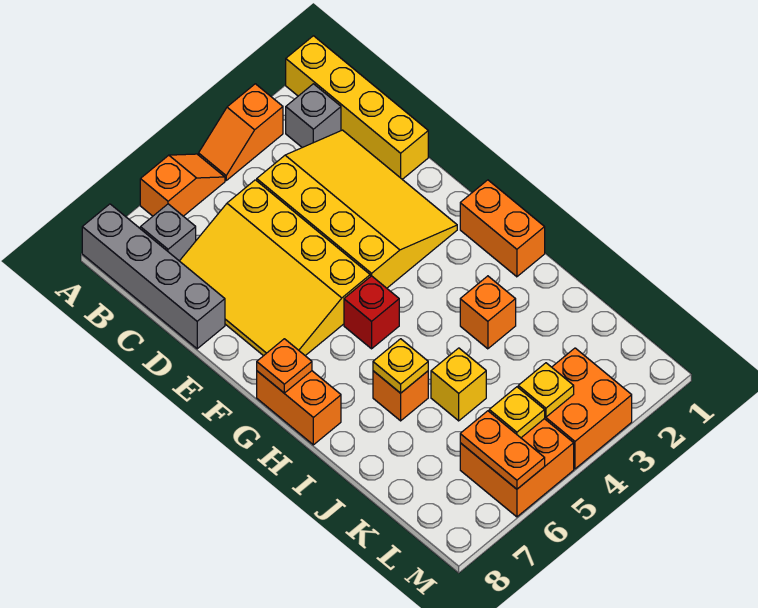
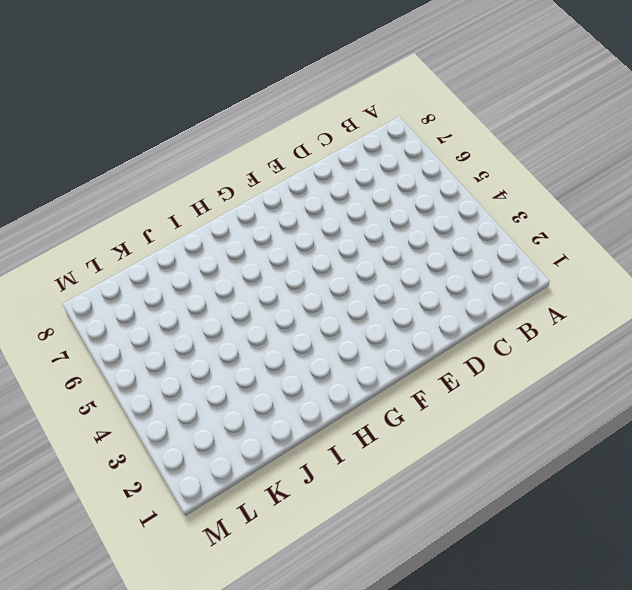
none -> yellow brick A1:D1 level 1
none -> orange slope A3:A4 level 1 top 3
none -> orange slope A5:A6 level 1 top 6

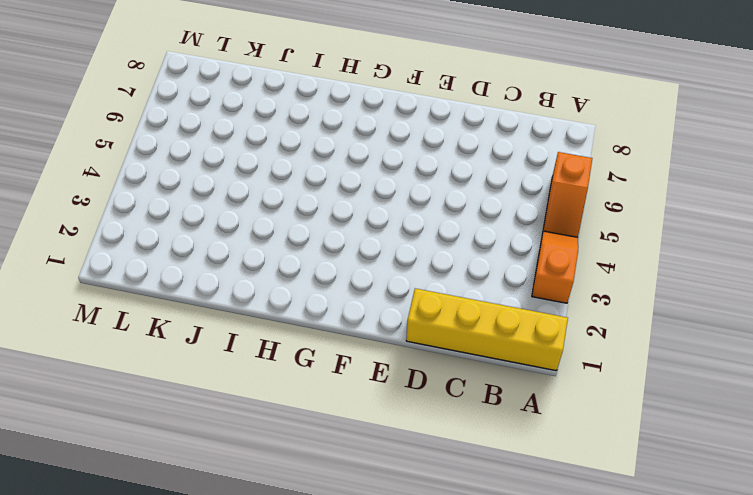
none -> grey brick A8:D8 level 1
none -> grey brick B2 level 1
none -> grey brick B7 level 1

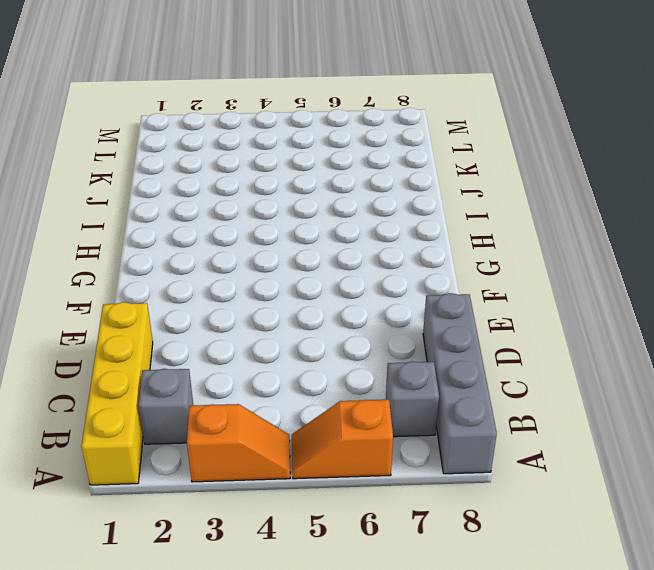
none -> yellow slope C2:F4 level 1 top 4
none -> yellow slope C5:F7 level 1 top 5
none -> orange brick G1:H1 level 1

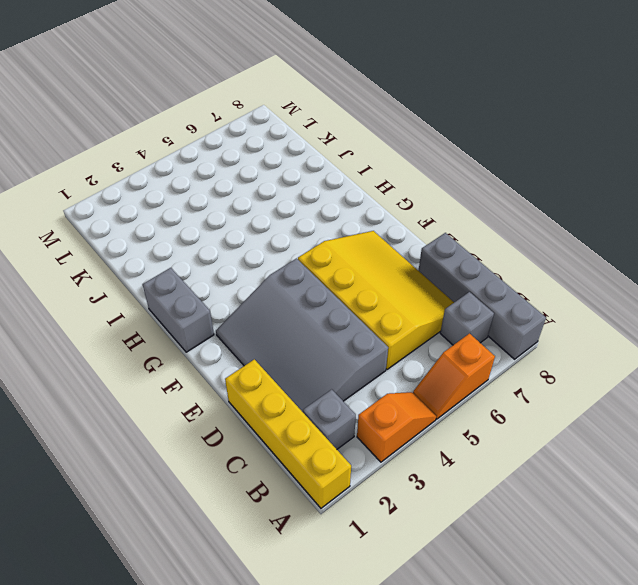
grey slope C2:F4 level 1 top 4 -> yellow slope C2:F4 level 1 top 4
grey brick G1:H1 level 1 -> orange brick G1:H1 level 1
none -> red brick G5 level 1
none -> orange brick G8:H8 level 1
none -> orange brick I3 level 1

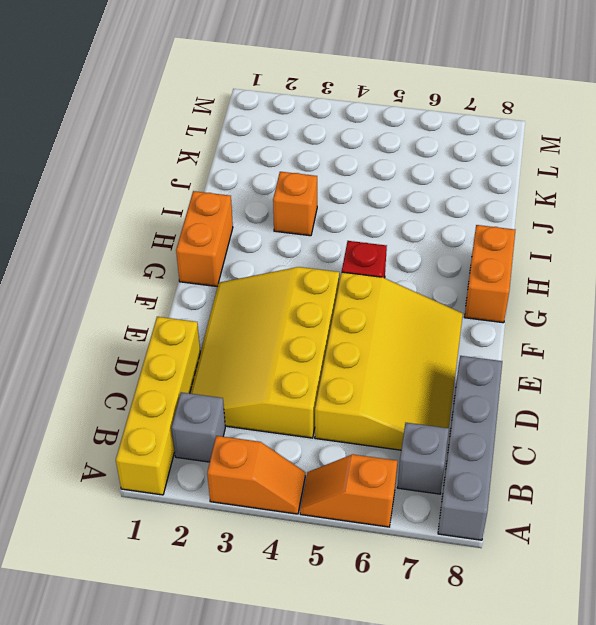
none -> orange brick I6 level 1
none -> yellow brick J5 level 1
none -> orange brick L3:M4 level 1

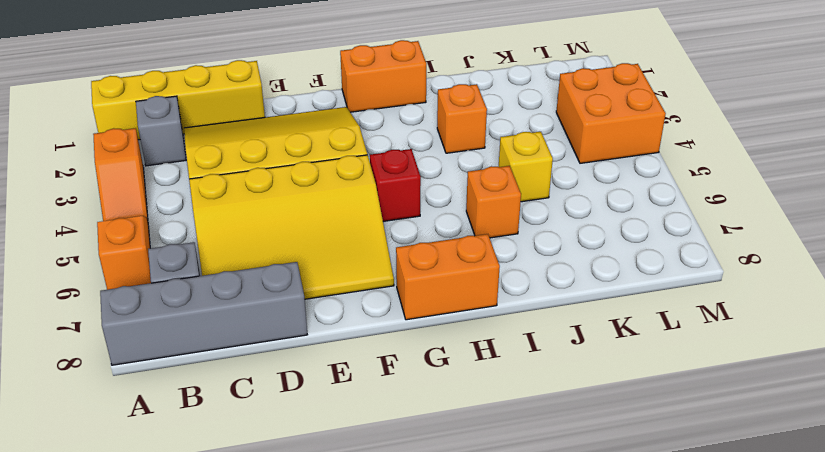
none -> orange brick L5:M6 level 1
none -> orange plate G8 level 2
none -> yellow plate I6 level 2

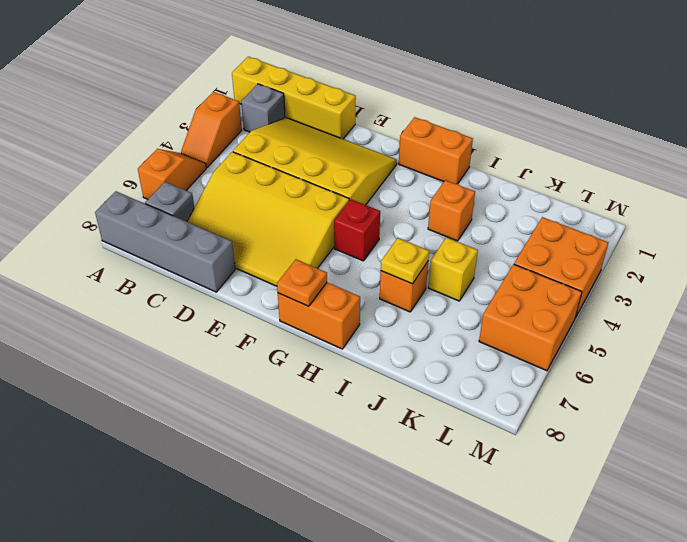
none -> yellow plate L4 level 2
none -> yellow plate L5 level 2
none -> orange plate L6:M6 level 2

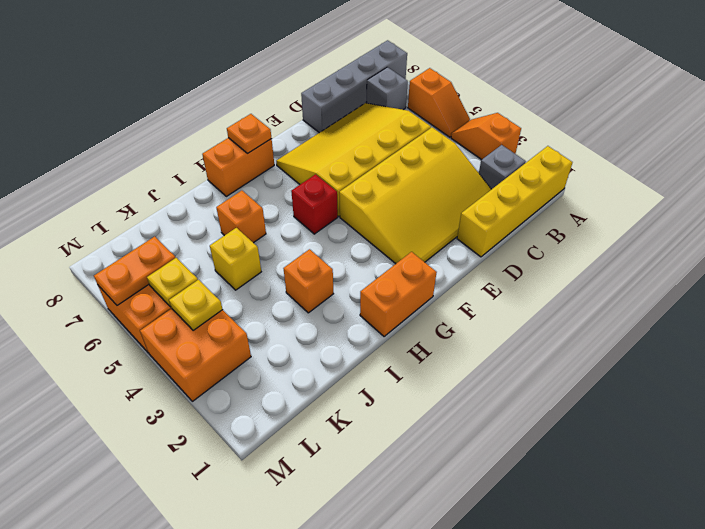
none -> yellow plate I6 level 2

